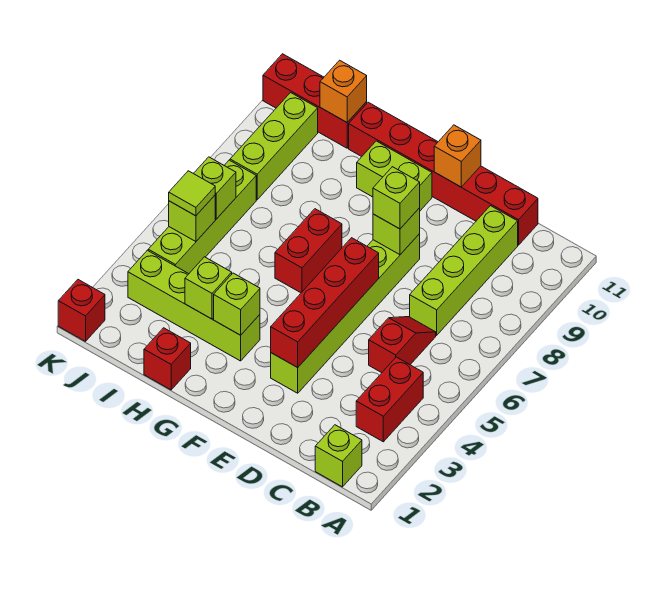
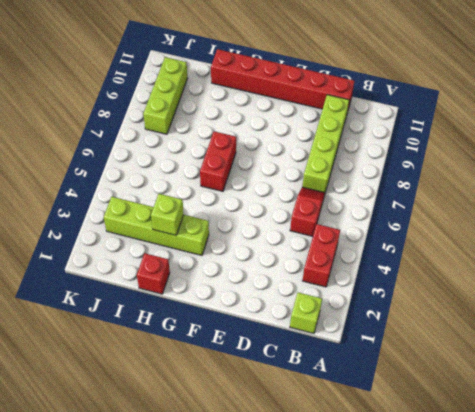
none -> lime brick E3:E8 level 1
none -> lime brick F10:G10 level 1
none -> red brick I11:K11 level 1

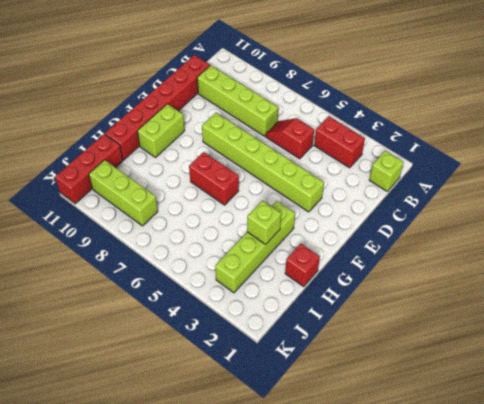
none -> lime brick J4:J7 level 1
none -> red brick K1 level 1
none -> red brick E3:E6 level 2

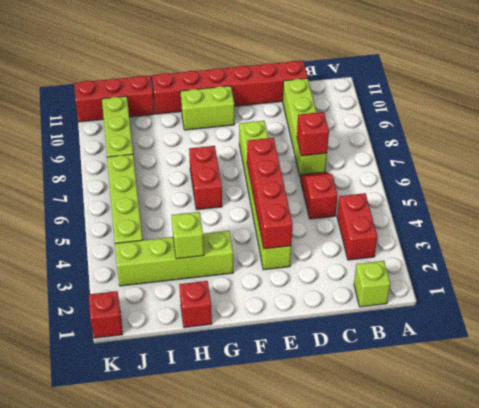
red brick C7 level 2 -> none
none -> lime brick E8 level 2
none -> orange brick E11 level 2
none -> lime brick G3 level 2

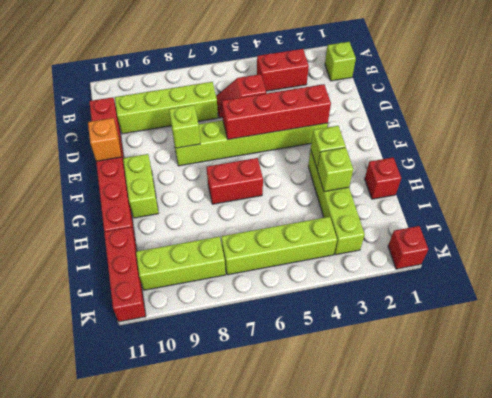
none -> orange brick I11 level 2
none -> lime brick J5 level 2
none -> lime brick J6 level 2

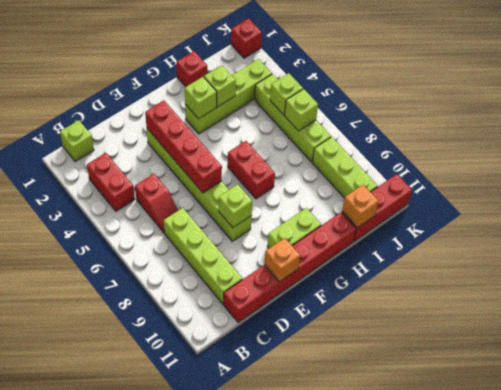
none -> lime brick E8 level 3
none -> lime tile J5 level 3

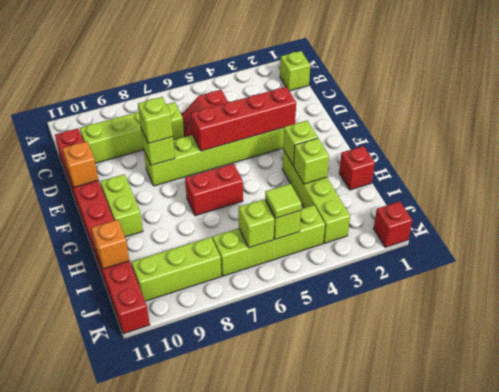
none -> red brick B3:B4 level 1

